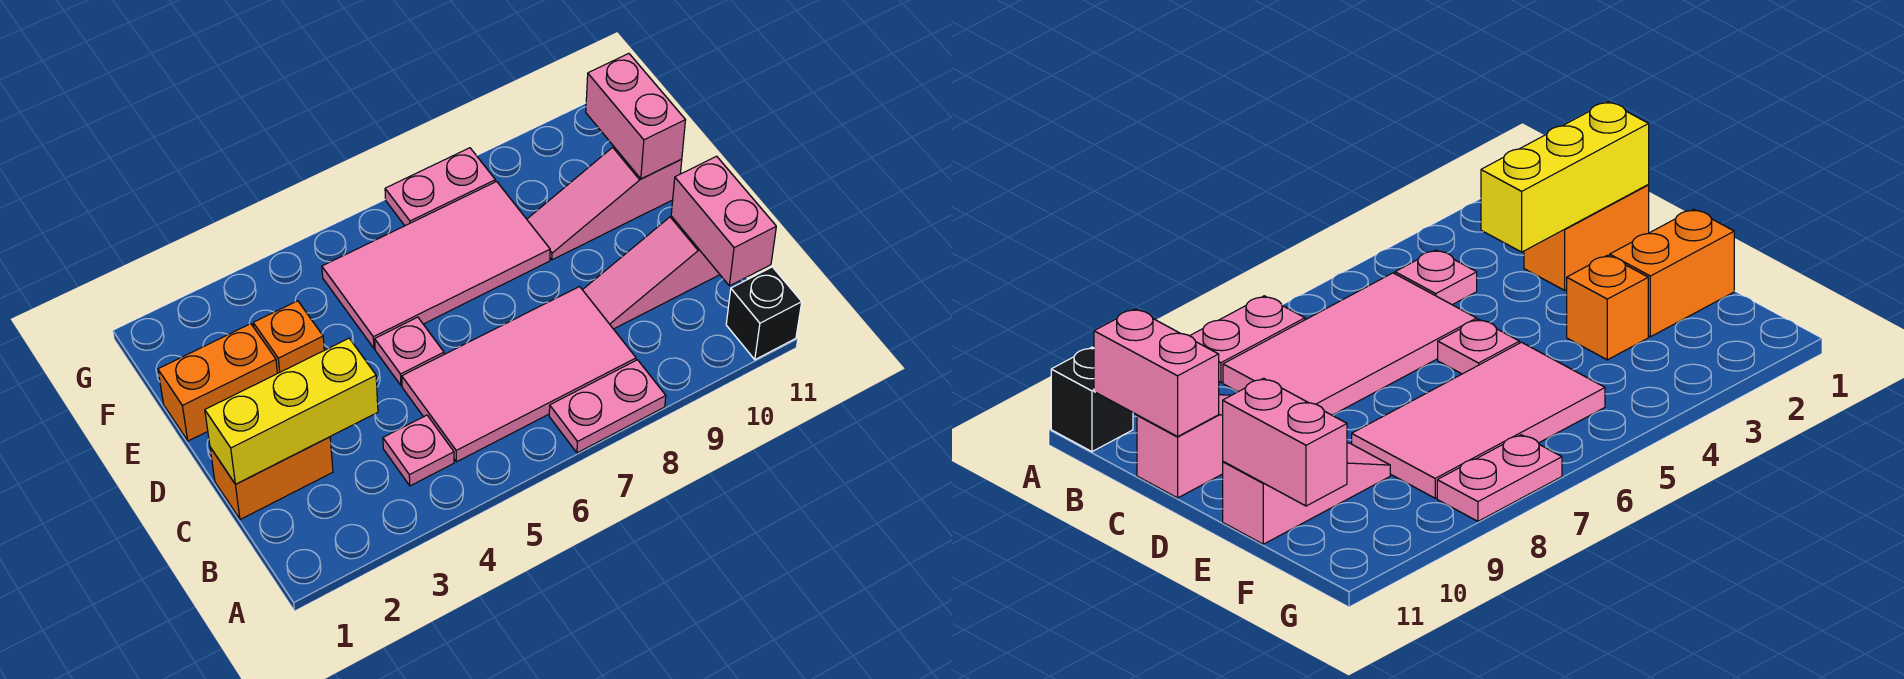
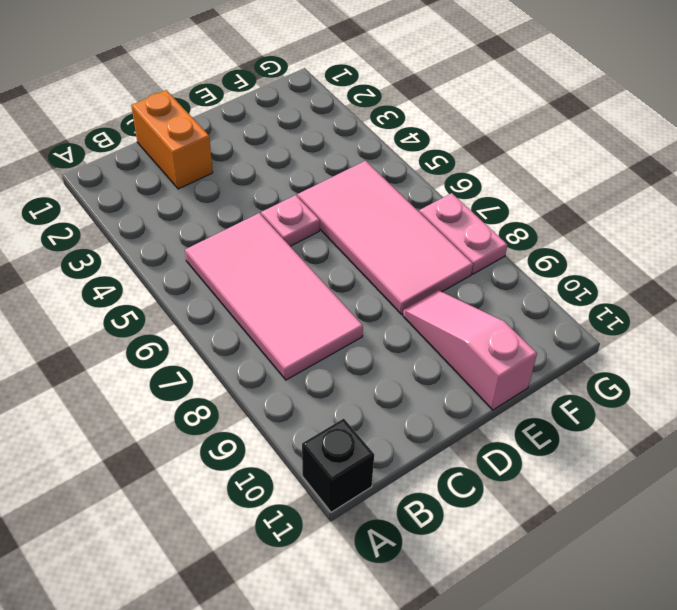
none -> pink plate A7:A8 level 1
none -> pink plate B4 level 1
none -> pink slope C9:C11 level 1 top 11

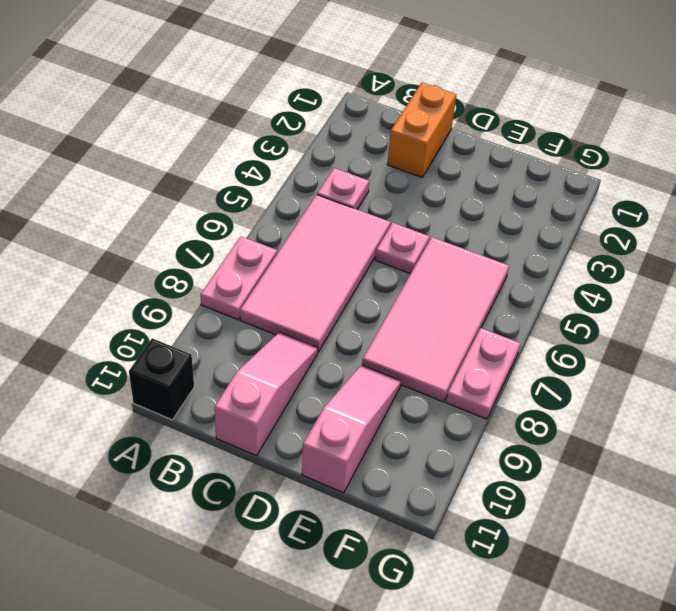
none -> orange brick E1:E2 level 1
none -> orange brick E3 level 1
none -> pink brick B11:C11 level 2

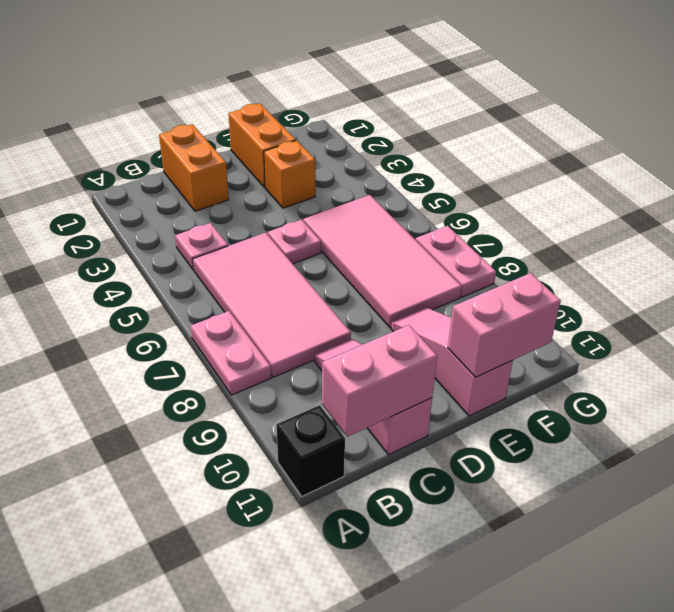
none -> yellow brick C1:C3 level 2

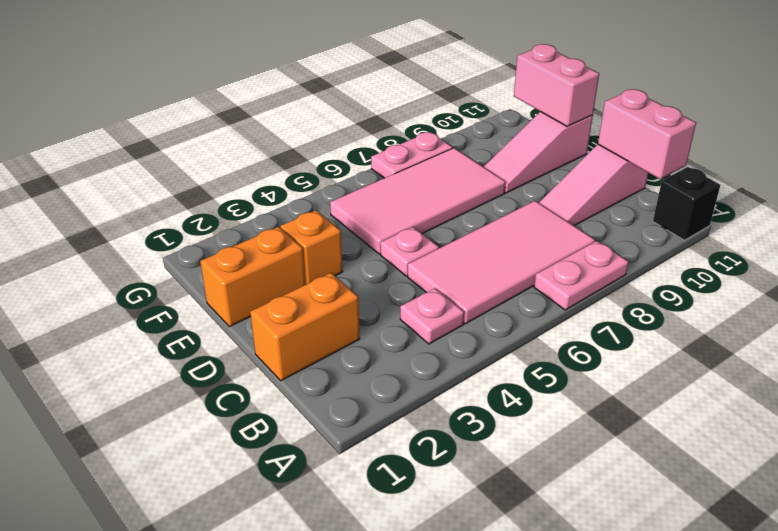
none -> yellow brick C1:C3 level 2

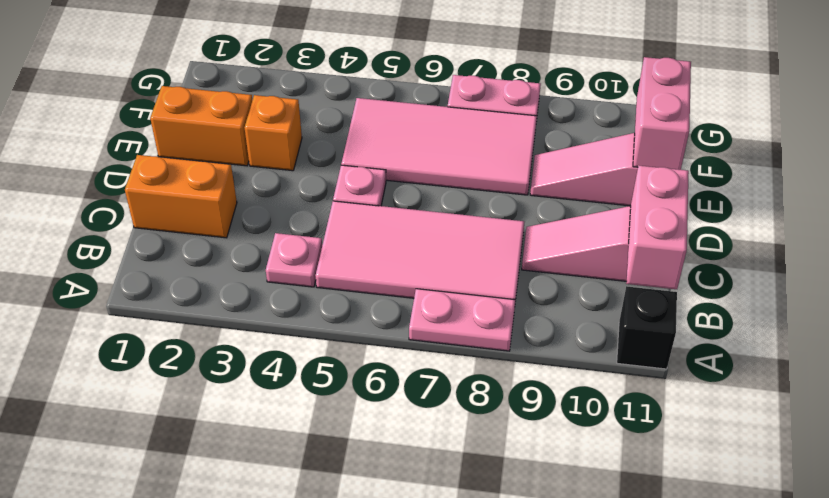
none -> yellow brick C1:C3 level 2

